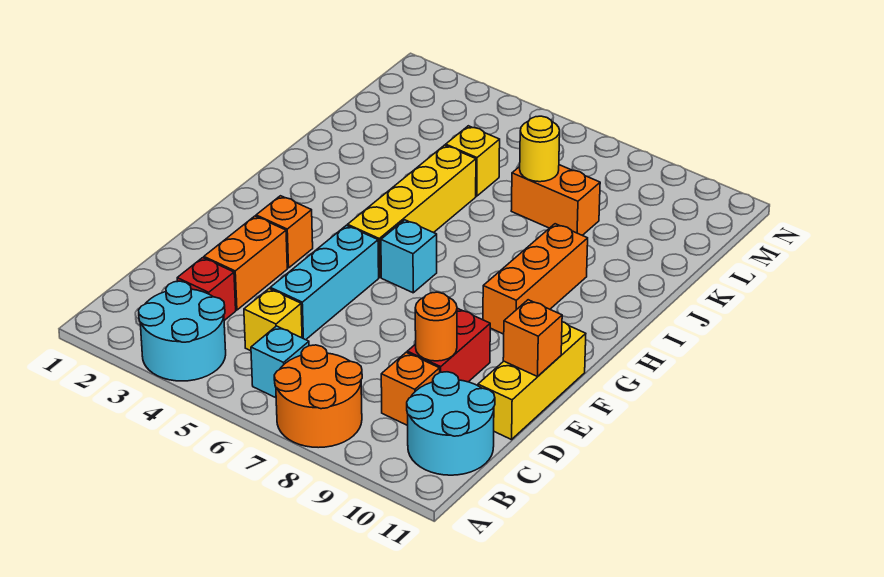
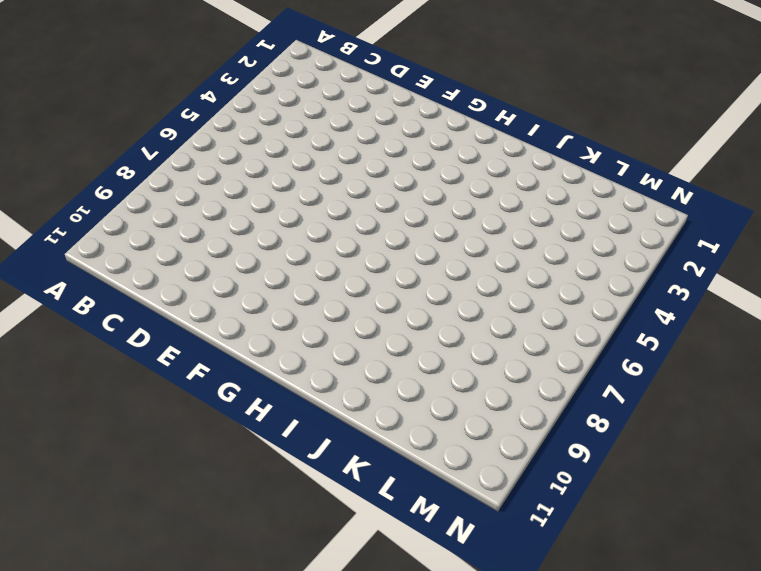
none -> cyan round brick A3:B4 level 1
none -> orange round brick A7:B8 level 1
none -> cyan brick B6 level 1

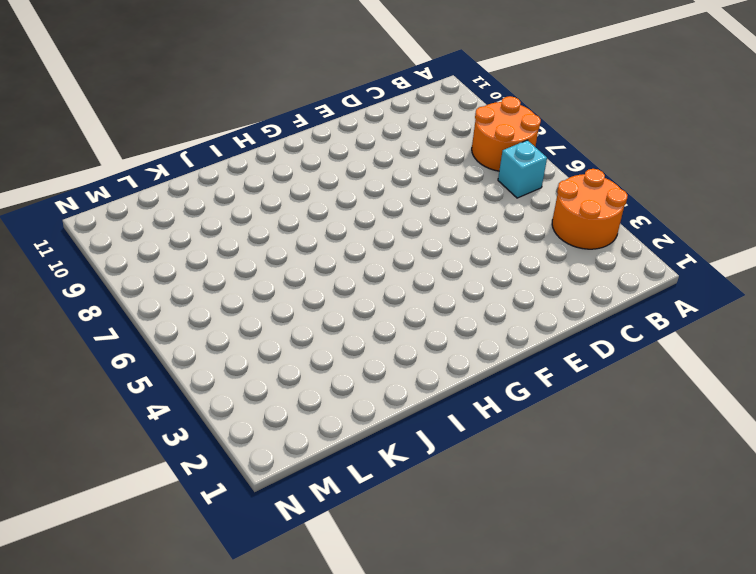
orange round brick A3:B4 level 1 -> cyan round brick A3:B4 level 1
none -> cyan round brick B10:C11 level 1
none -> red brick C3 level 1
none -> yellow brick C5 level 1

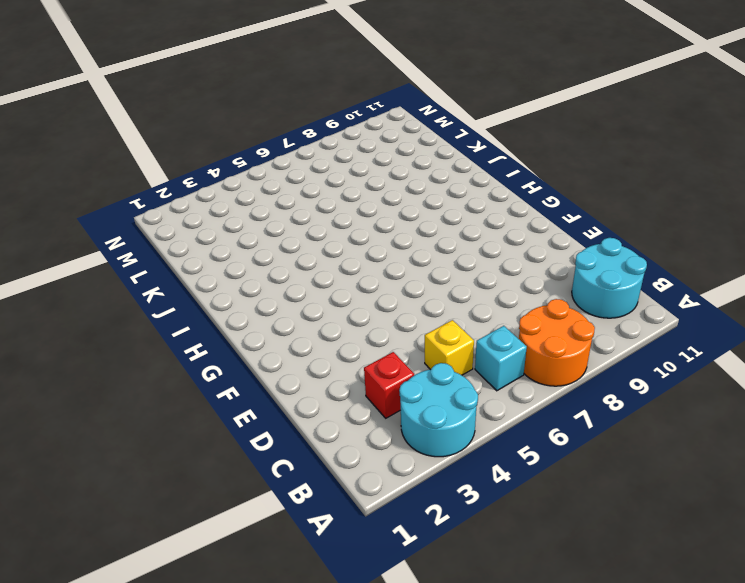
none -> orange brick C9 level 1
none -> orange brick D3:E3 level 1
none -> cyan brick D5:F5 level 1

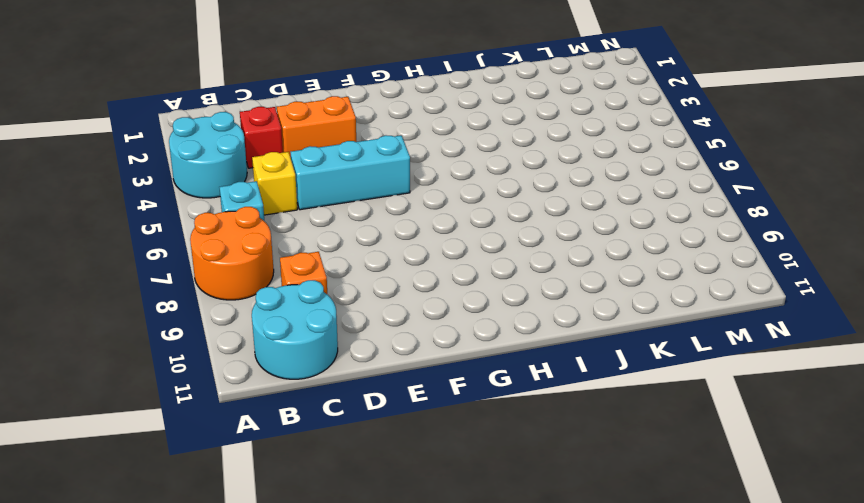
none -> red brick D9:E9 level 1
none -> yellow brick D11:F11 level 1
none -> orange brick F3 level 1

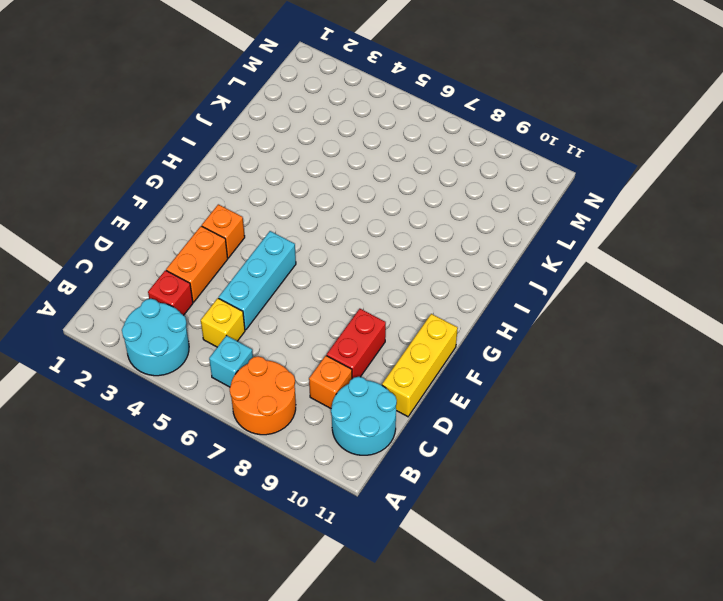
none -> yellow brick G5:J5 level 1
none -> cyan brick G6 level 1
none -> orange brick G9:I9 level 1

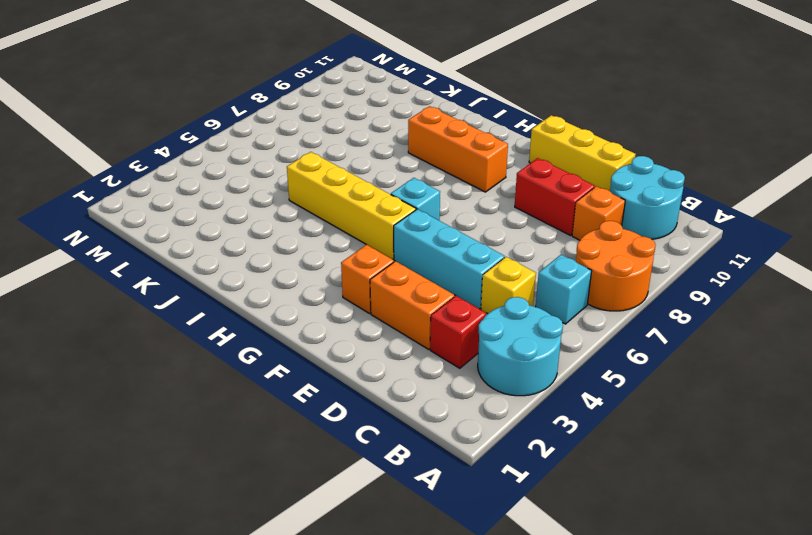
none -> yellow brick K5 level 1
none -> orange brick K7:K8 level 1
none -> orange round brick D9 level 2

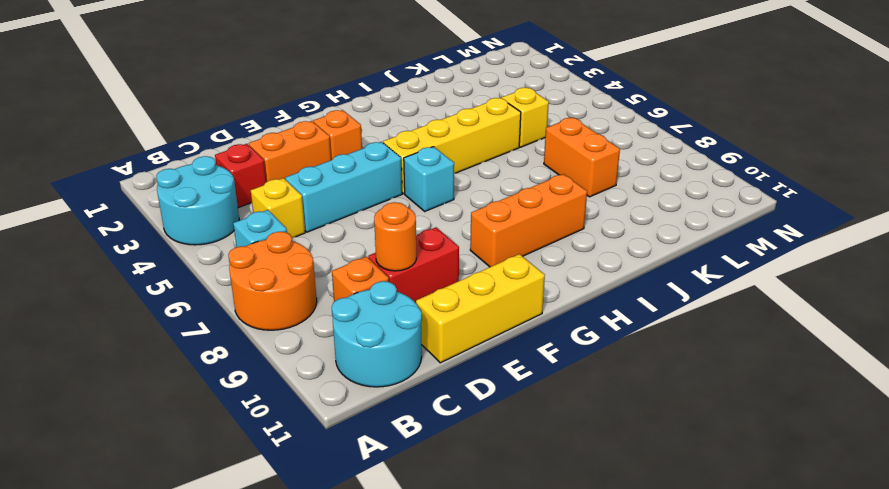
none -> orange brick E11 level 2
none -> yellow round brick K7 level 2

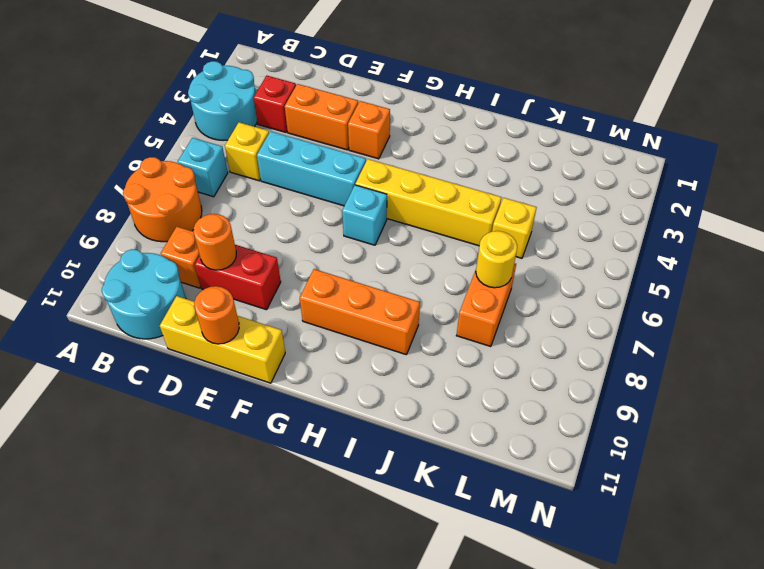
orange round brick E11 level 2 -> orange brick E11 level 2

